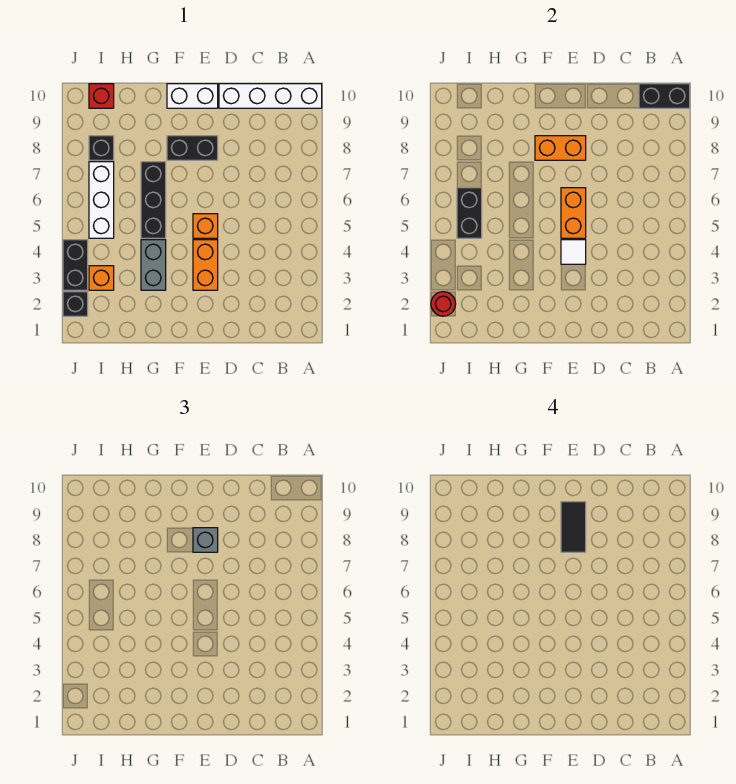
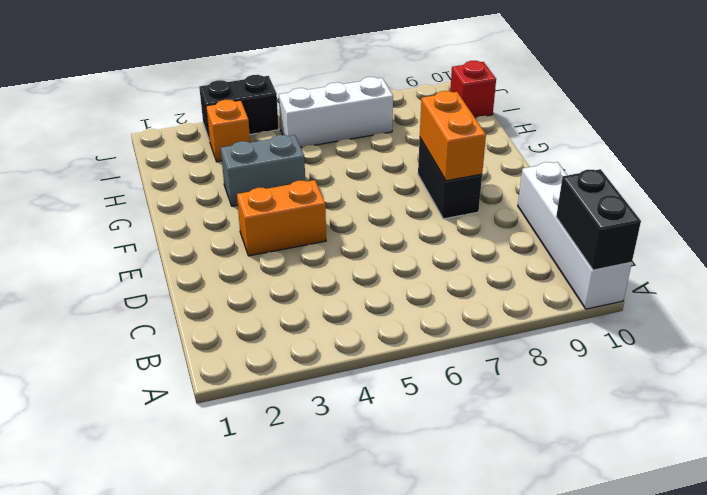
none -> orange brick E5 level 1
none -> white brick E10:F10 level 1
none -> black brick G5:G7 level 1

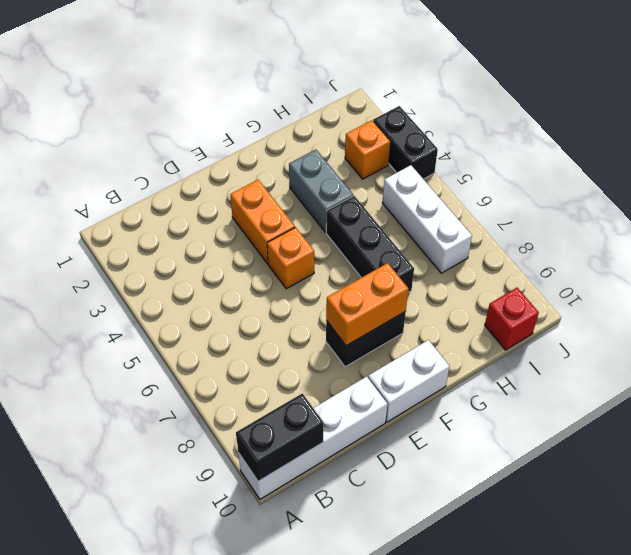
none -> black brick I8 level 1
none -> black brick J2 level 1
none -> white tile E4 level 2

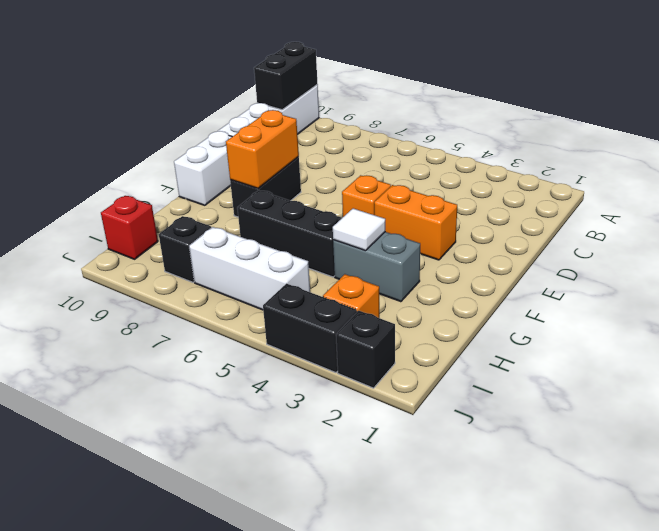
white tile G4 level 2 -> white tile E4 level 2
none -> orange brick E5:E6 level 2
none -> black brick I5:I6 level 2
none -> red round brick J2 level 2

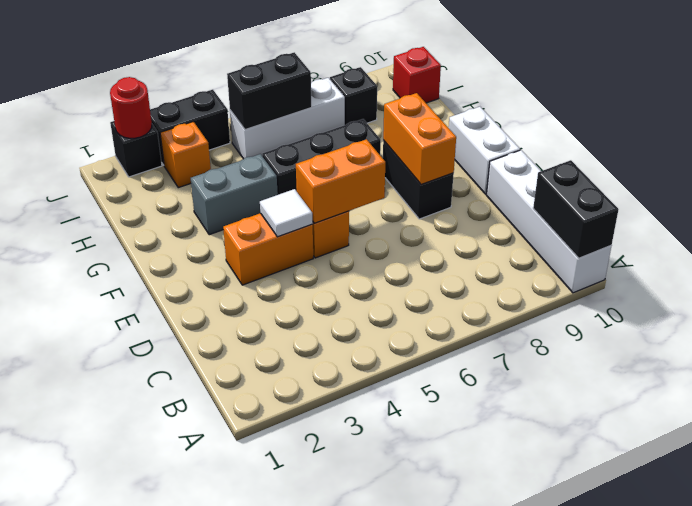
none -> grey brick E8 level 3
none -> black tile E8:E9 level 4

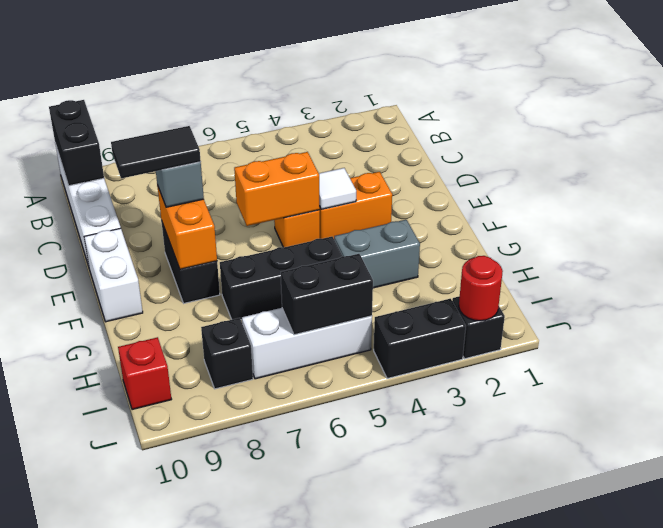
none -> orange brick I3 level 1

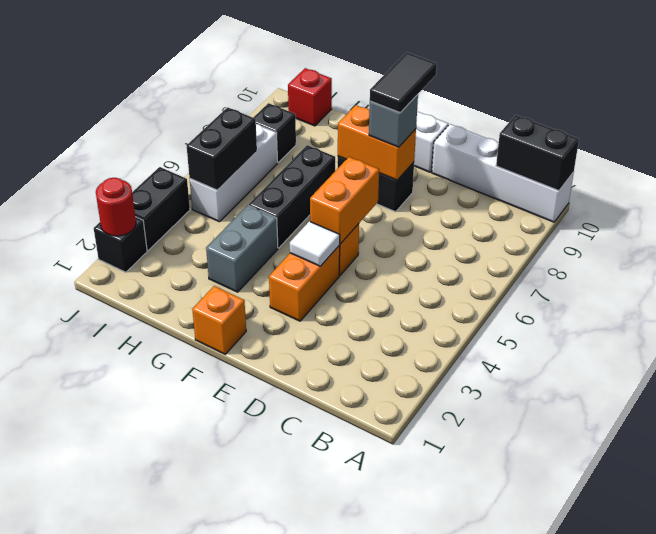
orange brick F1 level 1 -> orange brick I3 level 1

